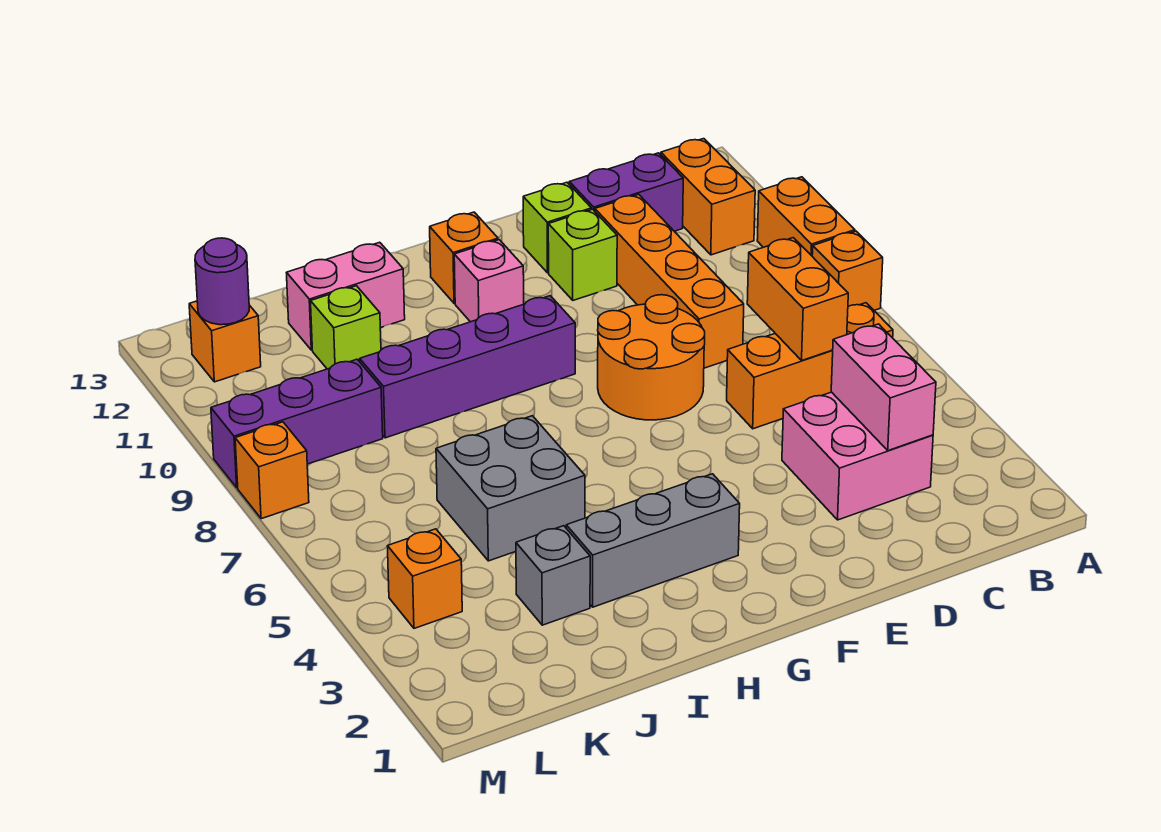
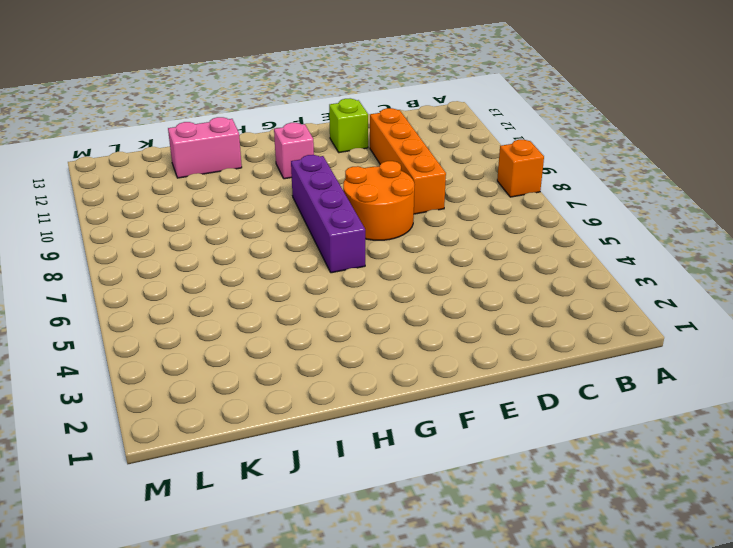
purple brick G6:G9 level 1 -> purple brick G9:J9 level 1
none -> orange brick A9:A10 level 1
none -> orange brick B6:D6 level 1
none -> orange brick B11:B12 level 1

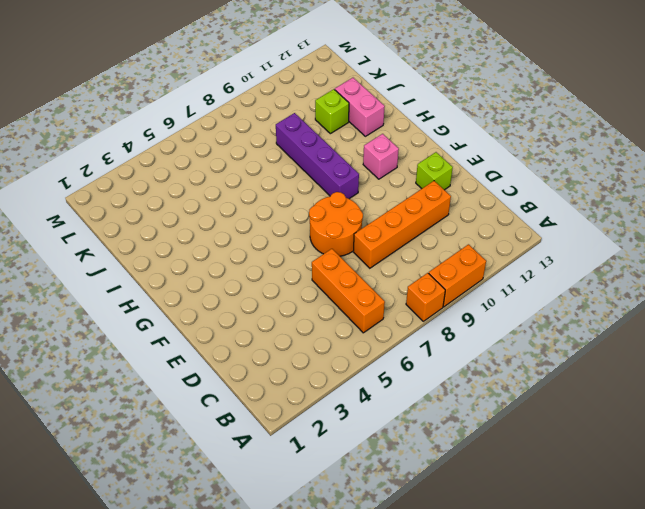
none -> orange brick B11:B12 level 1
none -> pink brick C3:D4 level 1
none -> purple brick C12:D12 level 1

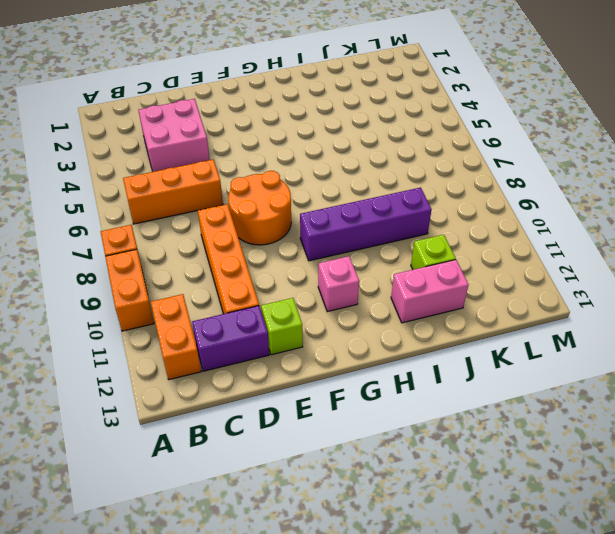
none -> lime brick E11 level 1
none -> grey brick G3:I3 level 1
none -> orange brick G12 level 1

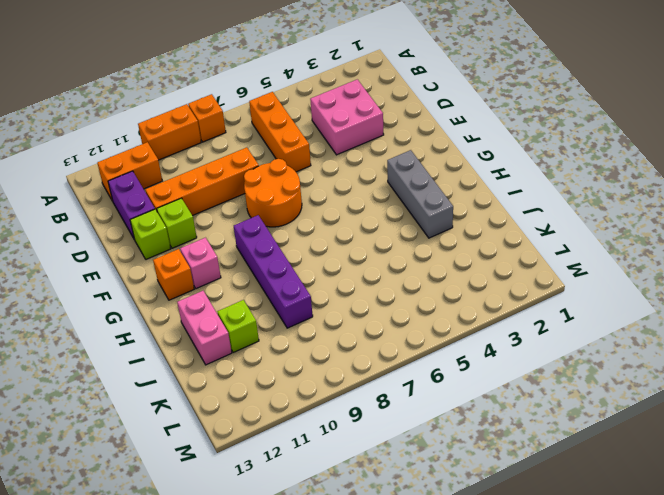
none -> grey brick I5:J6 level 1
none -> grey brick J3 level 1
none -> purple brick K9:M9 level 1

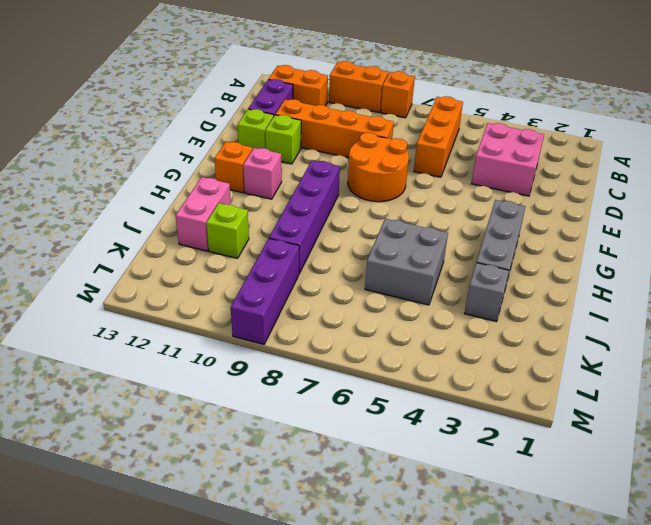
none -> orange brick L4 level 1
none -> orange brick L12 level 1
none -> orange brick M8 level 1

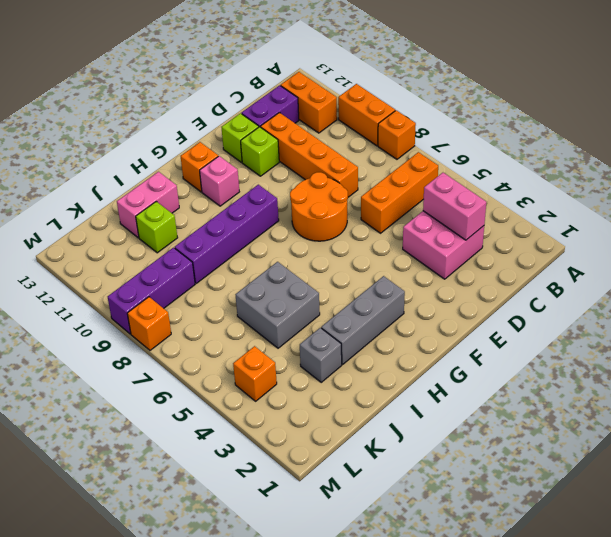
none -> orange brick L12 level 1
none -> orange brick C6:C7 level 2
none -> purple round brick L12 level 2

